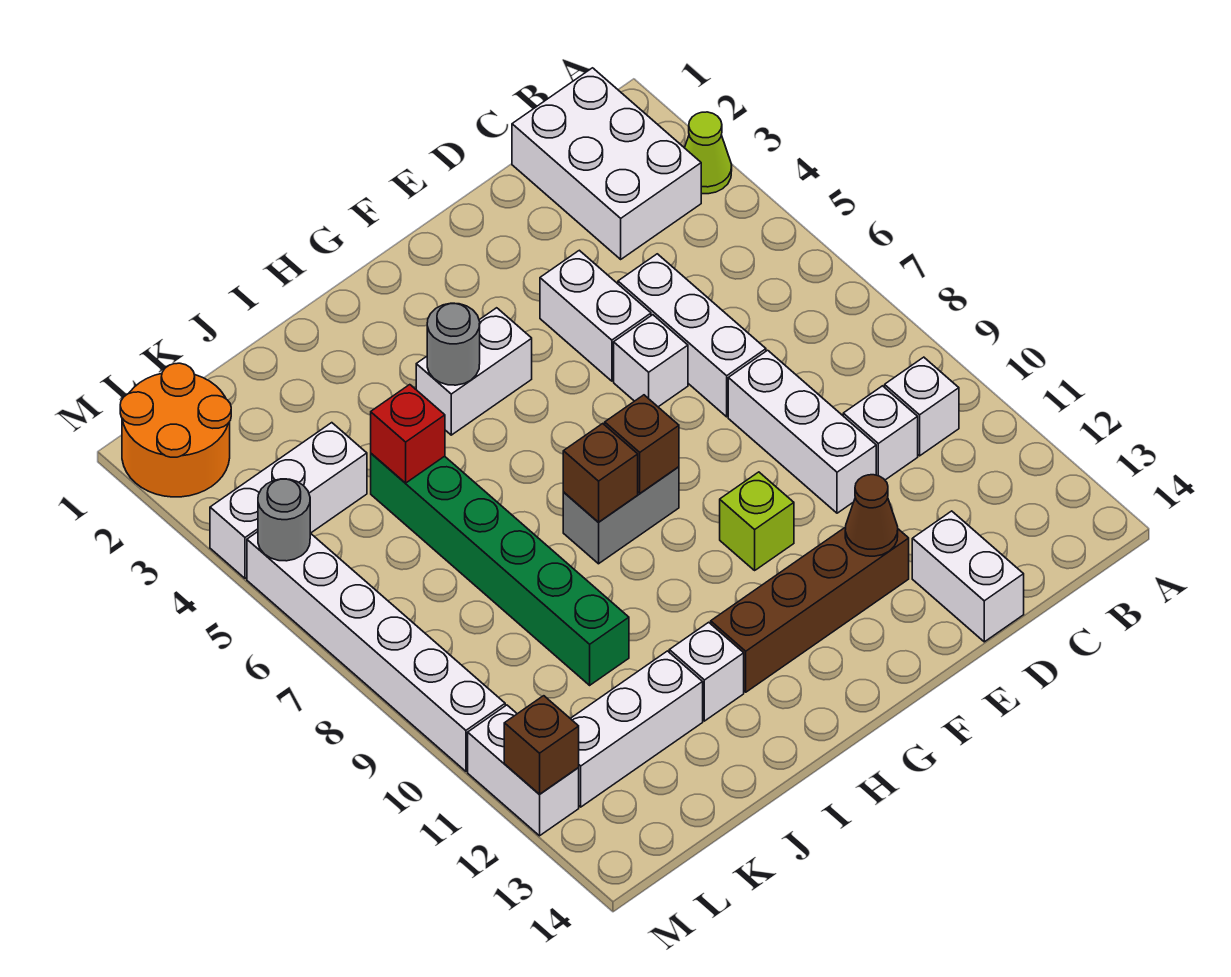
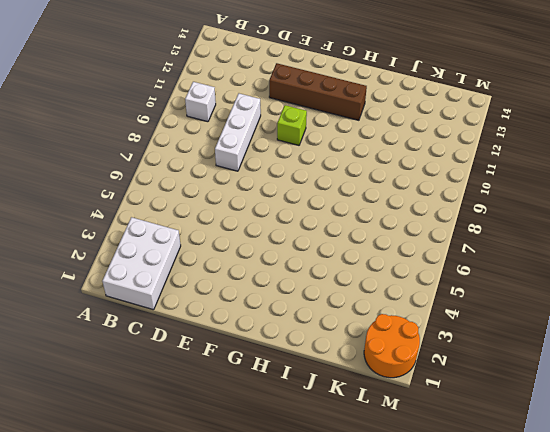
none -> lime cone A3 level 1
none -> white brick C10 level 1
none -> white brick D5:D7 level 1

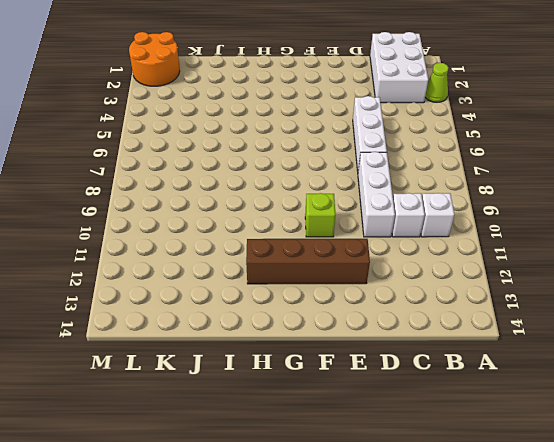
none -> white brick D13:D14 level 1
none -> white brick E4:E5 level 1
none -> white brick E6 level 1

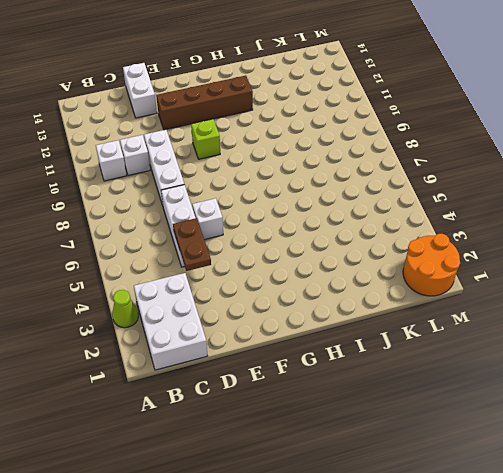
brown plate D4:D5 level 2 -> none
none -> white brick E4:E5 level 1
none -> white brick G4:H4 level 1
none -> grey brick G8:H8 level 1

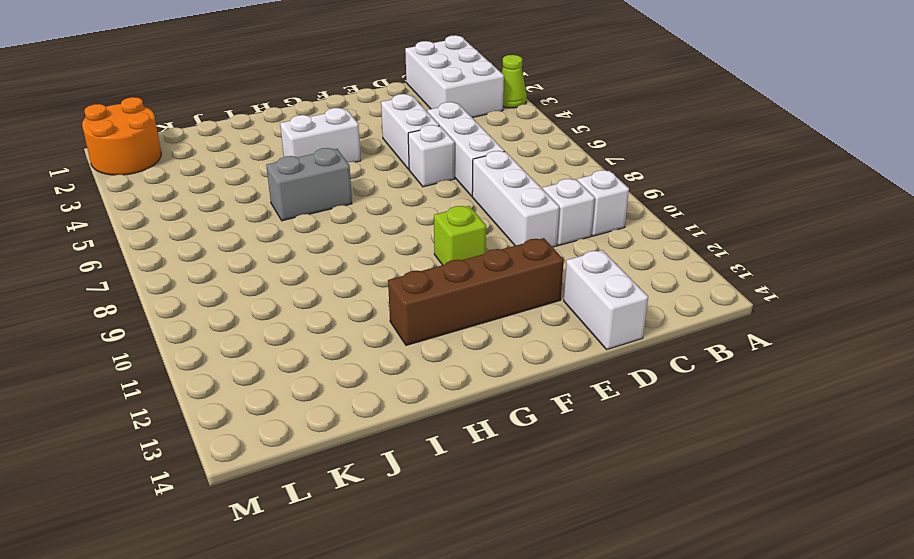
grey brick H6:I6 level 1 -> grey brick G8:H8 level 1
none -> white brick I12 level 1
none -> green brick J5:J10 level 1
none -> white brick J12:L12 level 1

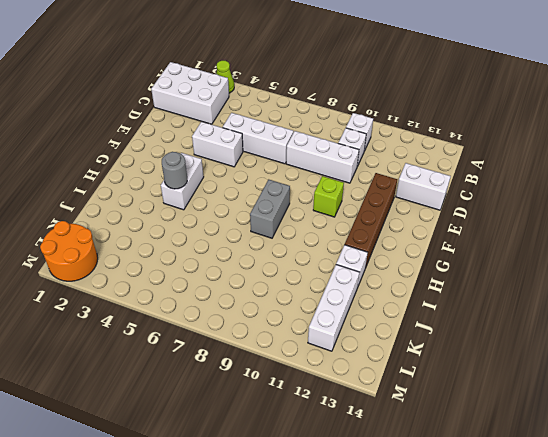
none -> white brick E6 level 1
none -> green brick J5:J10 level 1
none -> white brick K4:M4 level 1

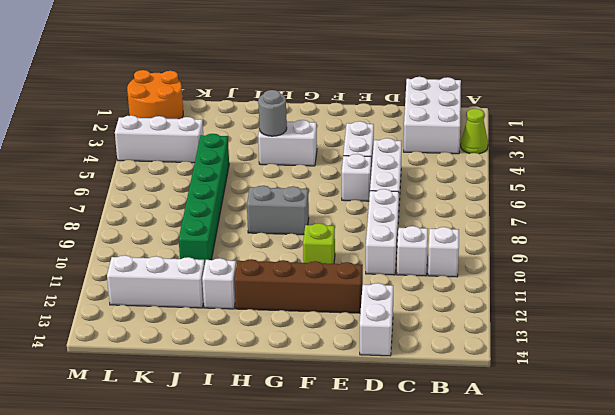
none -> white brick M5:M10 level 1
none -> white brick M11:M12 level 1
none -> brown cone E12 level 2

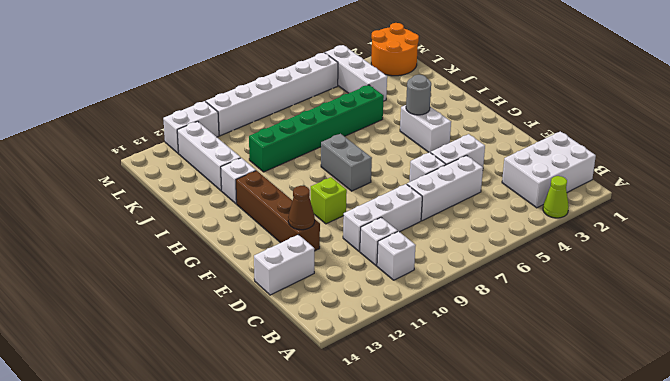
none -> brown brick G8 level 2
none -> brown brick H8 level 2
none -> red brick J5 level 2

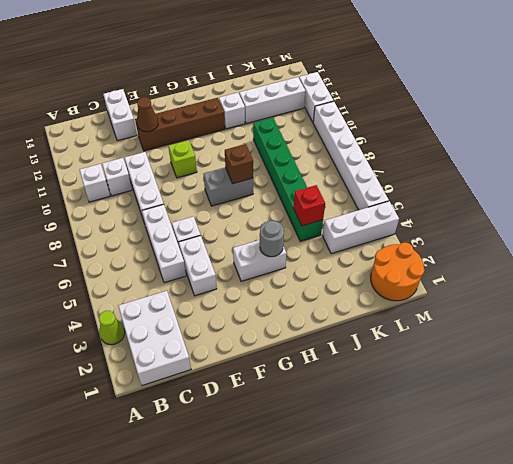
none -> brown brick G8 level 2
none -> grey round brick M5 level 2
none -> brown brick M12 level 2

